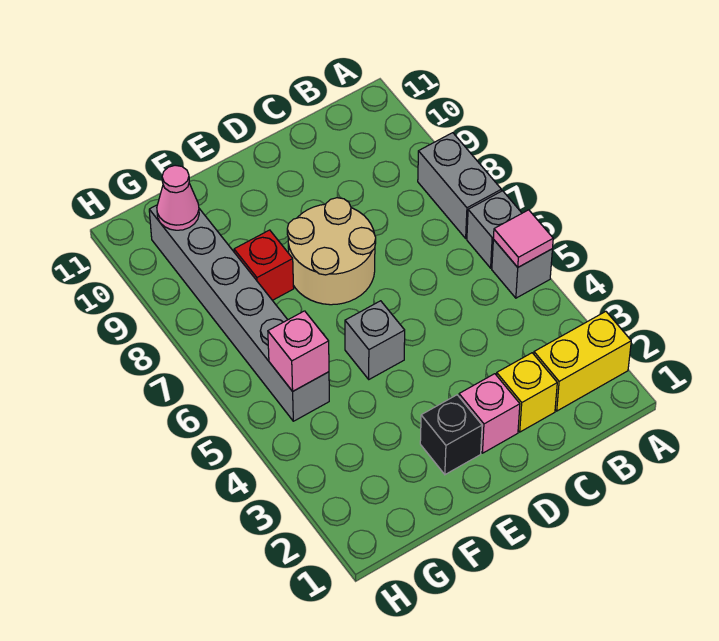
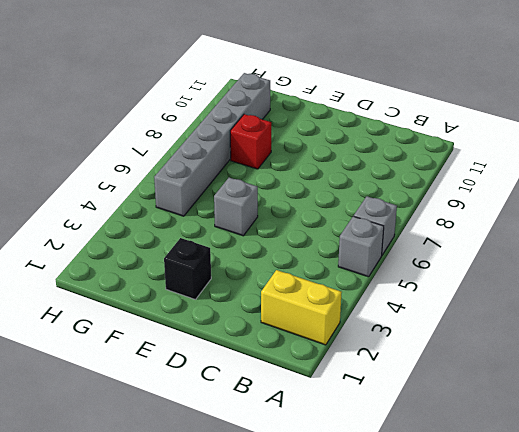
none -> grey brick A7:A8 level 1
none -> yellow brick C2 level 1
none -> pink brick D2 level 1

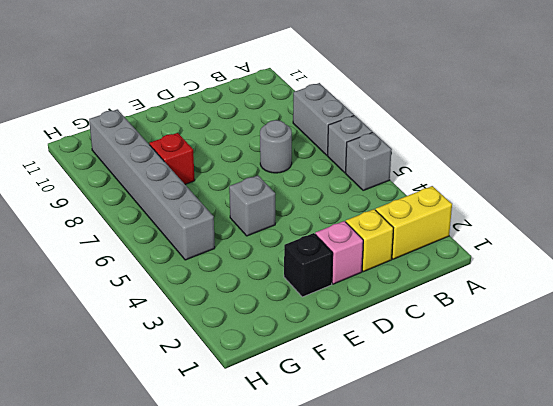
grey round brick C7 level 1 -> none
none -> tan round brick D7:E8 level 1
none -> pink tile A5 level 2
none -> pink brick G5 level 2

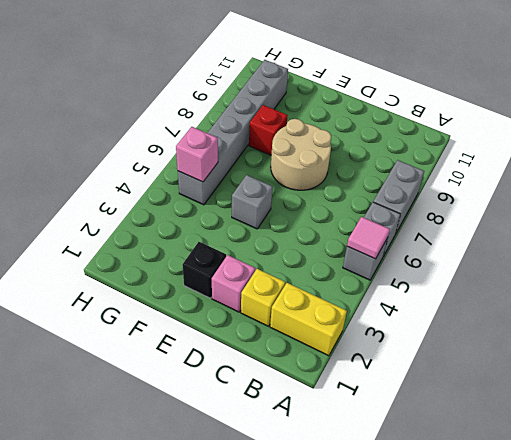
none -> pink cone G10 level 2

